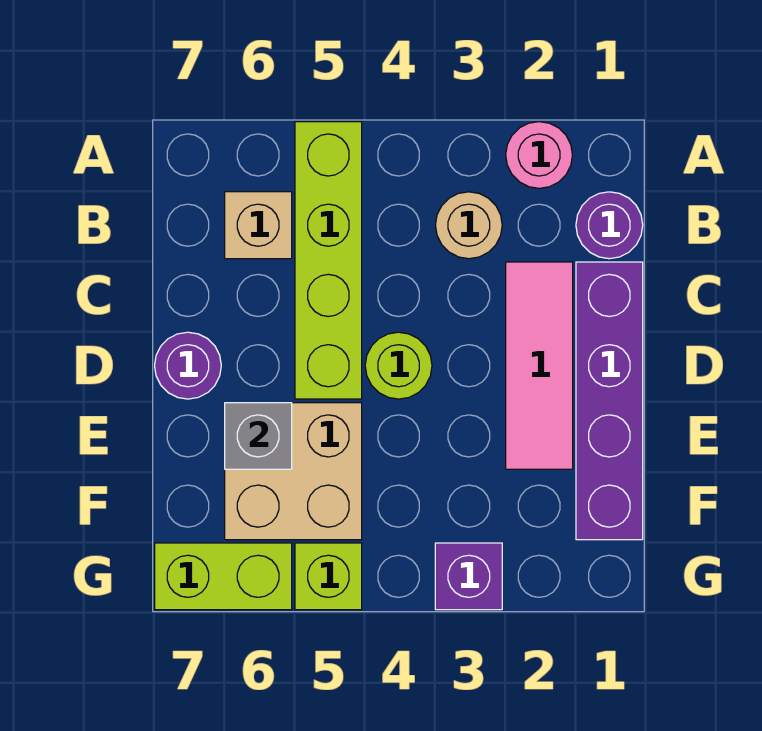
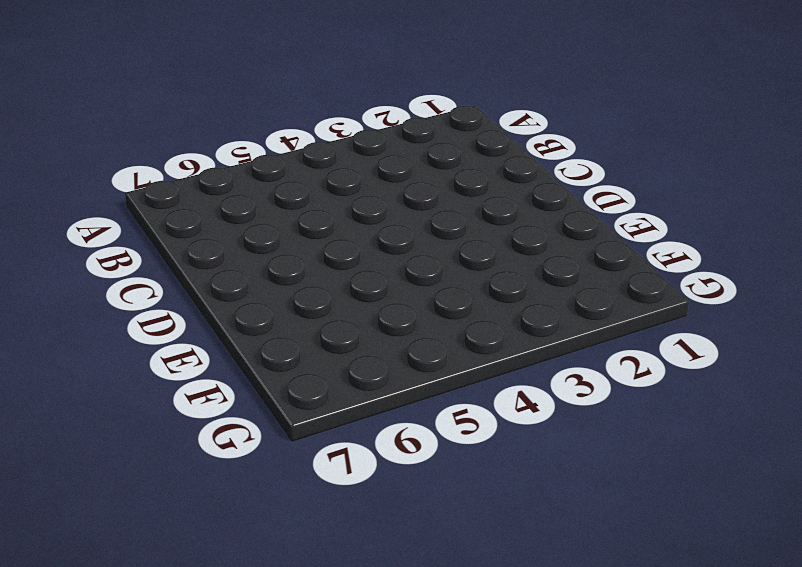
none -> pink round brick A2 level 1
none -> lime brick A5:D5 level 1
none -> purple round brick B1 level 1

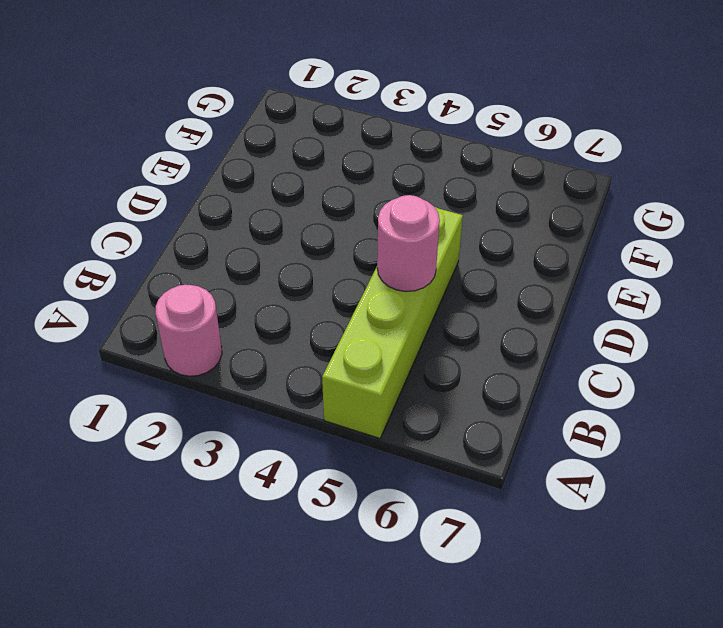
pink round brick C5 level 2 -> none
none -> purple round brick B1 level 1
none -> tan round brick B3 level 1
none -> tan brick B6 level 1

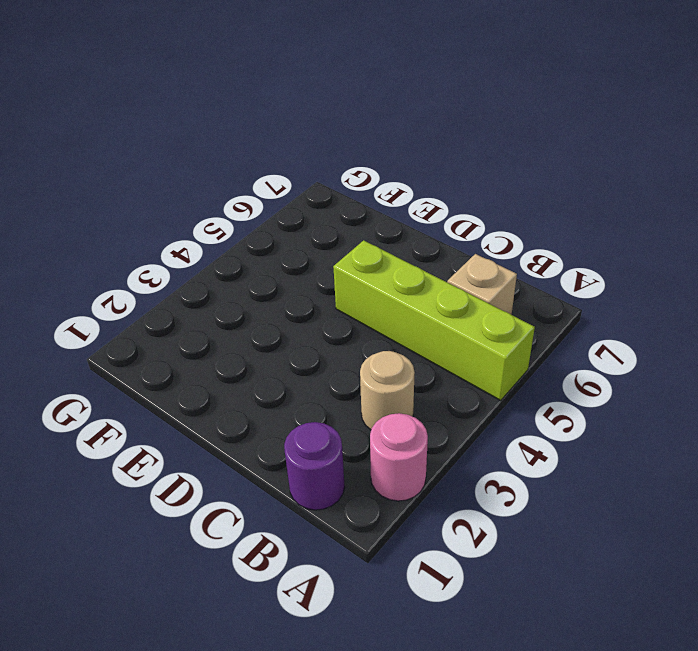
none -> purple brick C1:F1 level 1
none -> pink tile C2:E2 level 1
none -> lime round brick D4 level 1

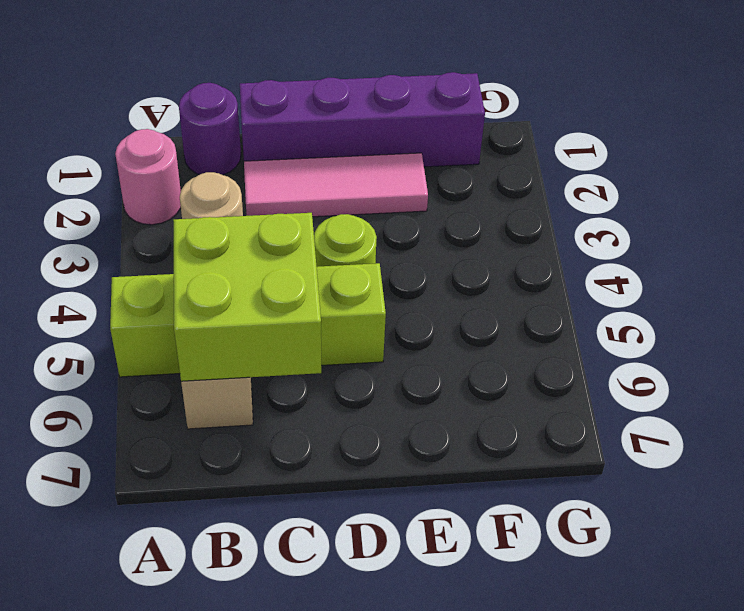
lime brick B5:C6 level 2 -> none
none -> purple round brick D7 level 1
none -> tan brick E5:F6 level 1
none -> purple brick G3 level 1

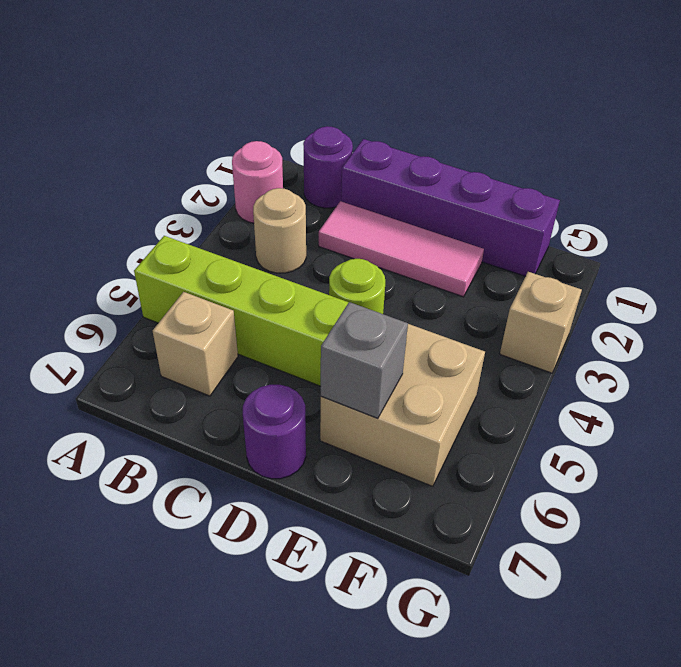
tan brick G3 level 1 -> purple brick G3 level 1
none -> lime brick G5 level 1
none -> lime brick G6:G7 level 1

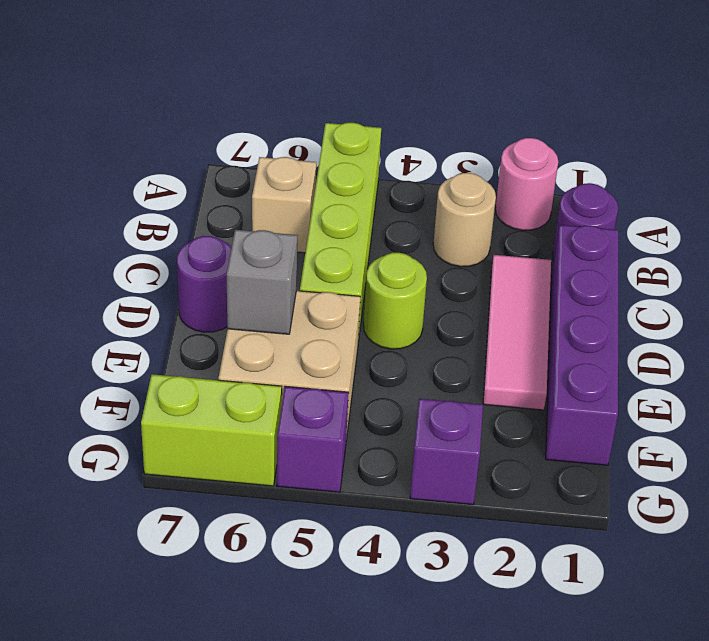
purple brick G5 level 1 -> lime brick G5 level 1

